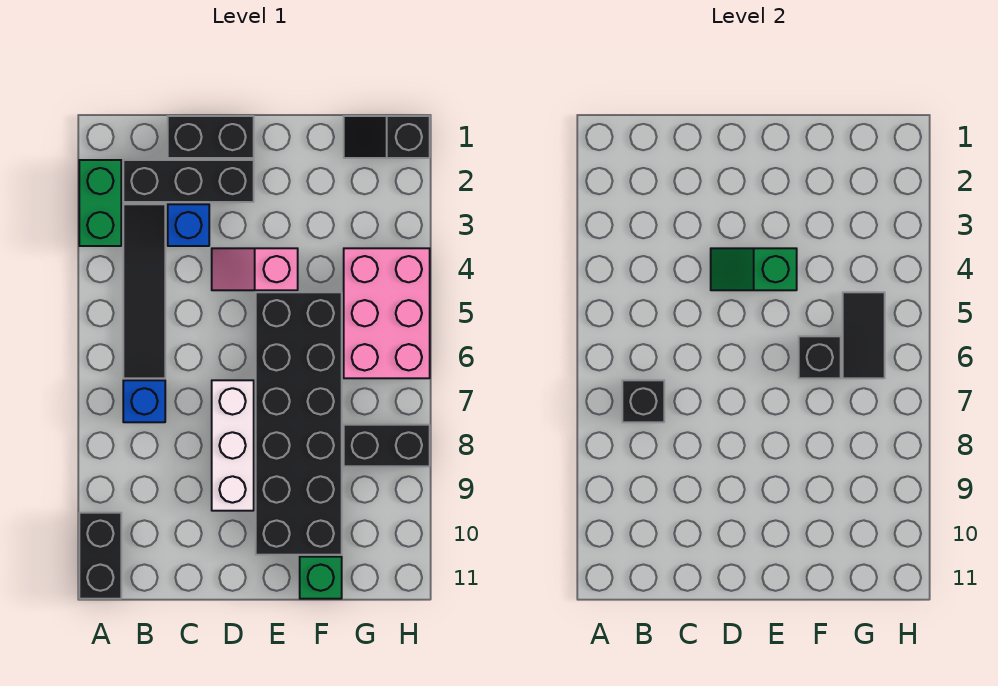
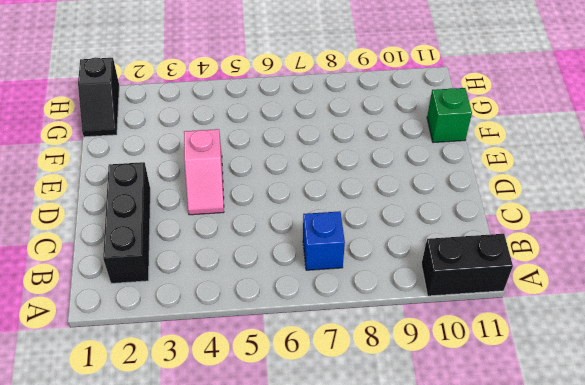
none -> green brick A2:A3 level 1
none -> black tile B3:B6 level 1
none -> black brick C1:D1 level 1

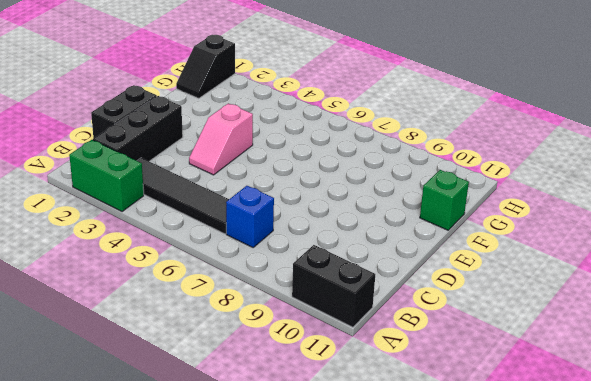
none -> blue brick C3 level 1
none -> white brick D7:D9 level 1
none -> black brick E5:F10 level 1

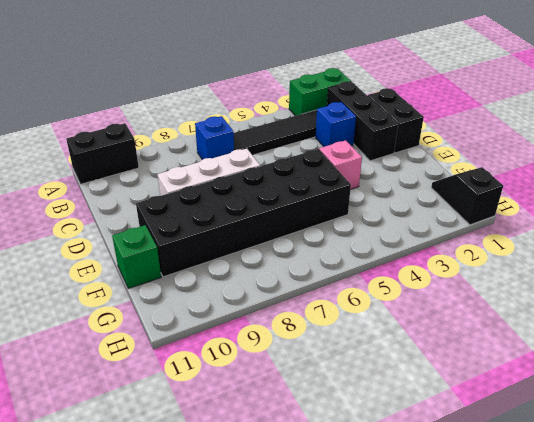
none -> pink brick G4:H6 level 1
none -> black brick G8:H8 level 1
none -> black brick B7 level 2

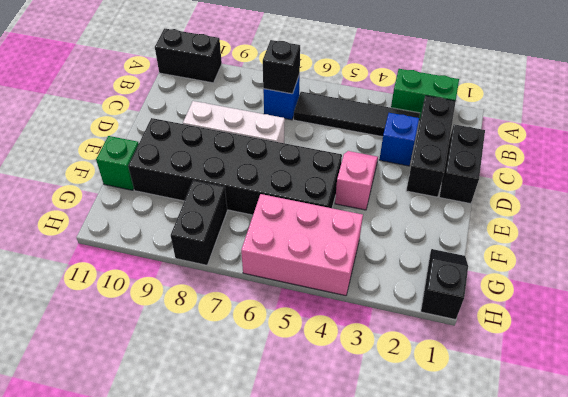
none -> green slope D4:E4 level 2 top E
none -> black brick F6 level 2
none -> black tile G5:G6 level 2

